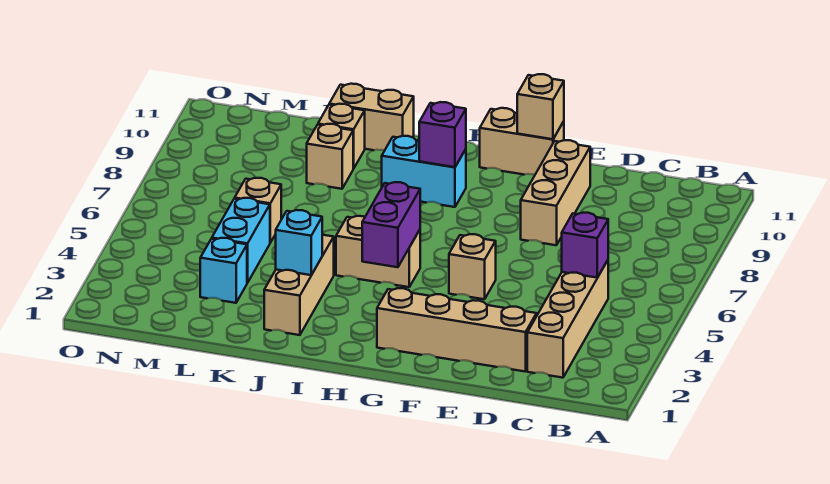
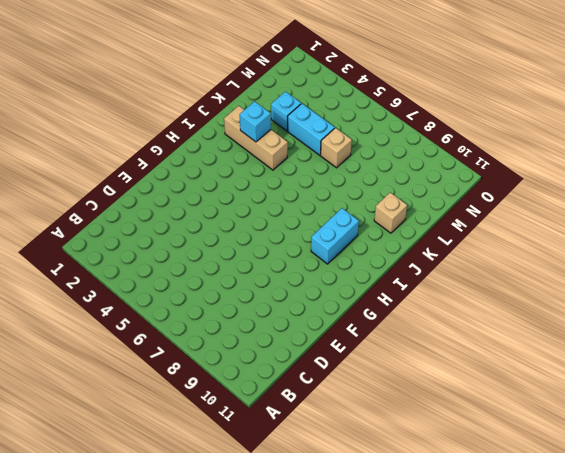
none -> tan brick C2:C5 level 1
none -> tan brick D2:G2 level 1
none -> tan brick E8:E10 level 1

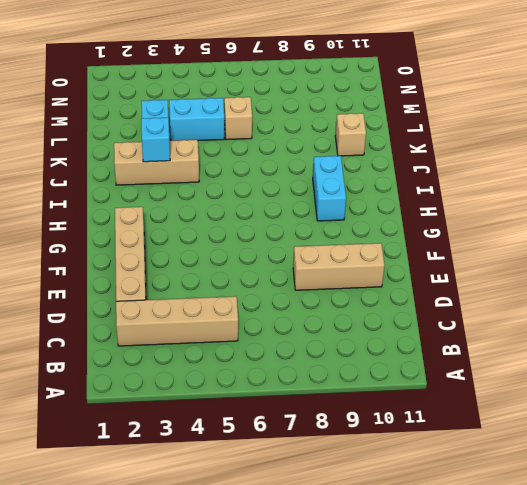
none -> tan brick F5 level 1
none -> tan brick F11:G11 level 1
none -> tan brick H5:I5 level 1

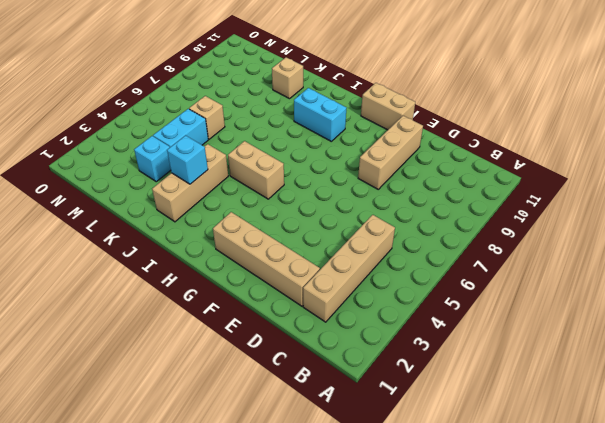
none -> tan brick F5 level 1
none -> tan brick J11:K11 level 1
none -> tan brick K9 level 1

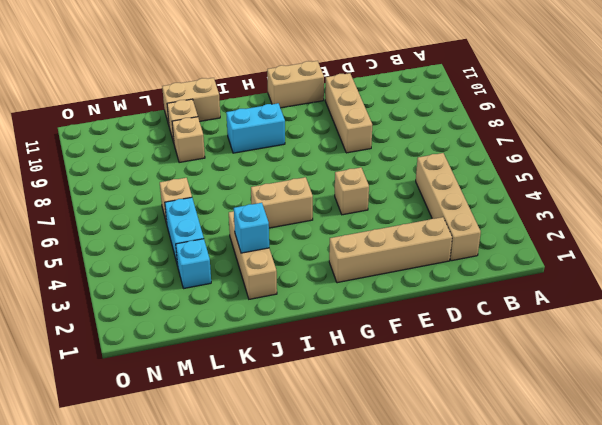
none -> purple brick C5 level 2
none -> tan brick F11 level 2
none -> purple brick H4:H5 level 2

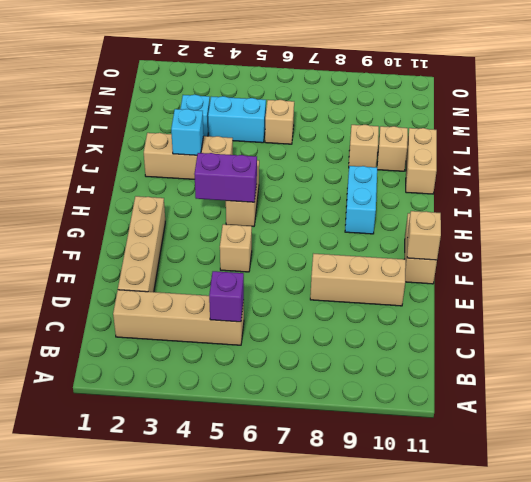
none -> purple brick H9 level 2

